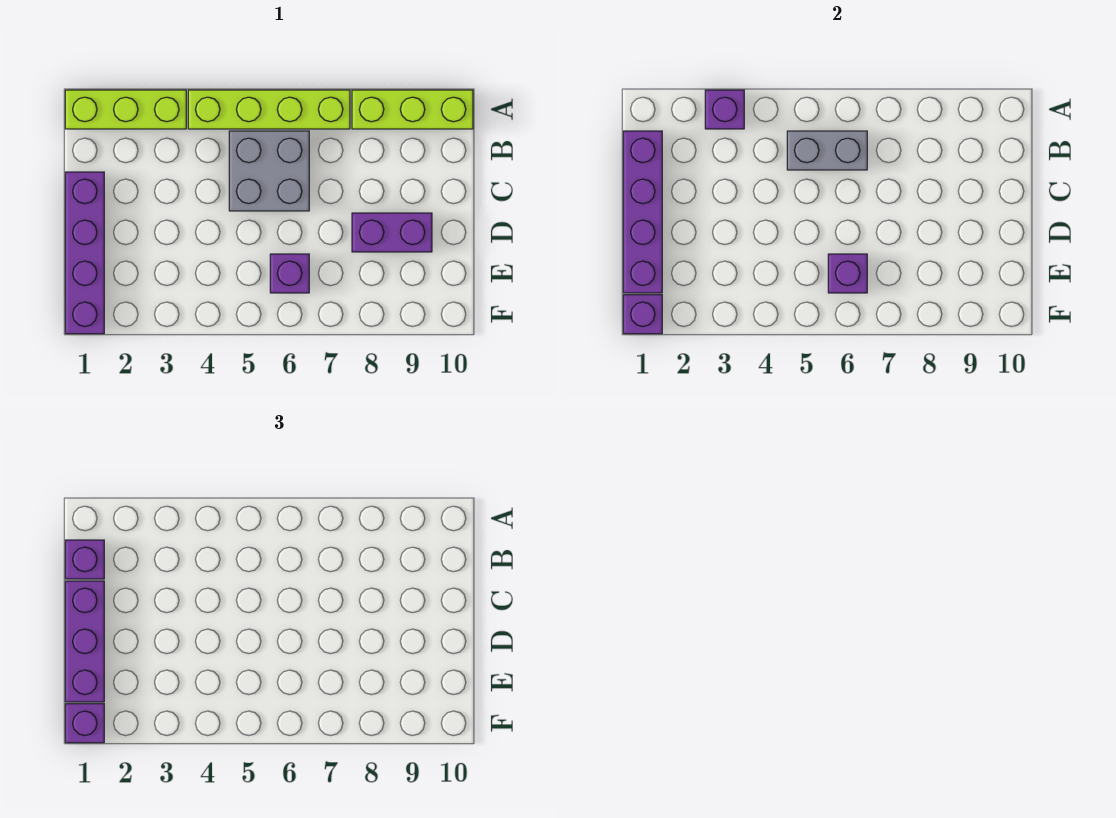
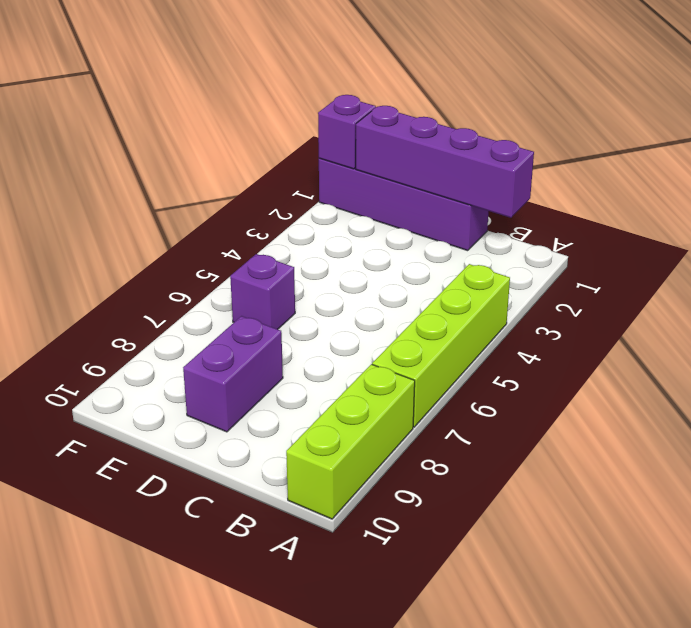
none -> lime brick A1:A3 level 1
none -> grey brick B5:C6 level 1
none -> purple brick A3 level 2

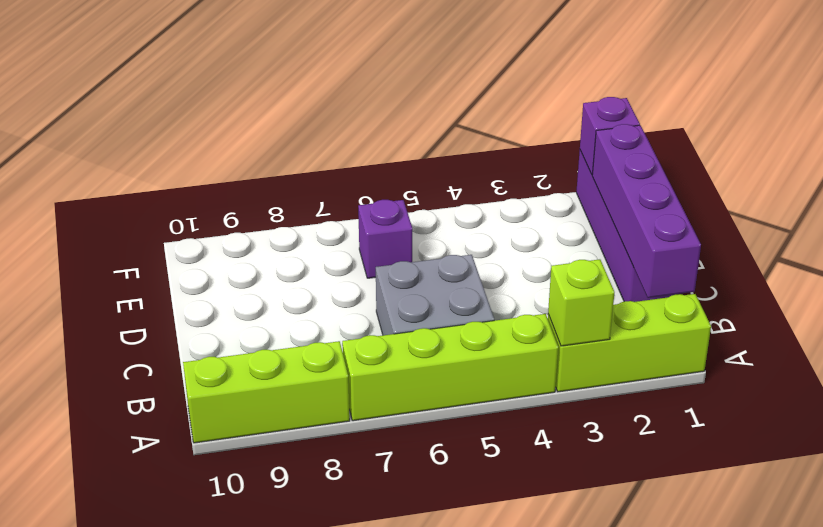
lime brick A3 level 2 -> purple brick A3 level 2
none -> purple brick D8:D9 level 1
none -> grey brick B5:B6 level 2
none -> purple brick E6 level 2

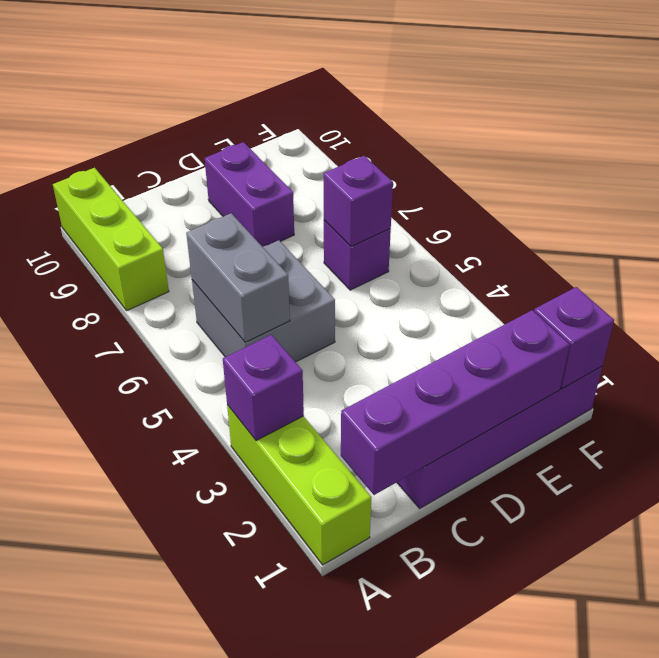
none -> lime brick A4:A7 level 1
none -> purple brick B1 level 3
none -> purple brick C1:E1 level 3

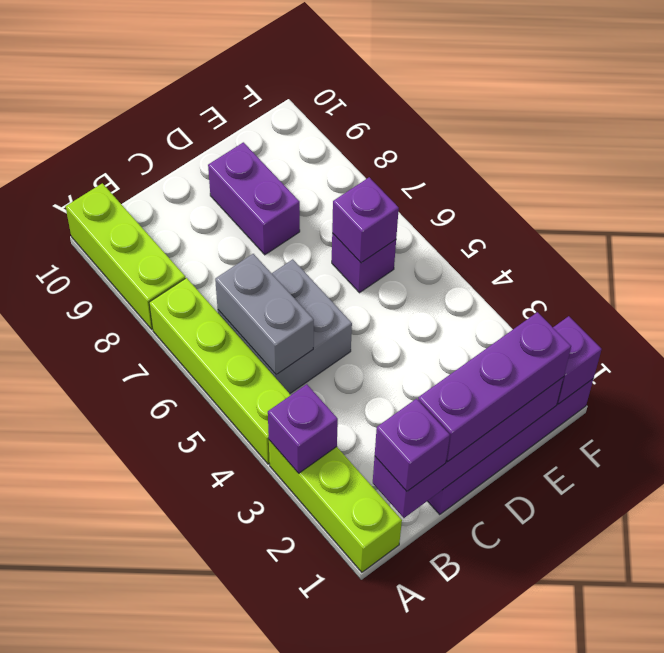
none -> purple brick F1 level 3

